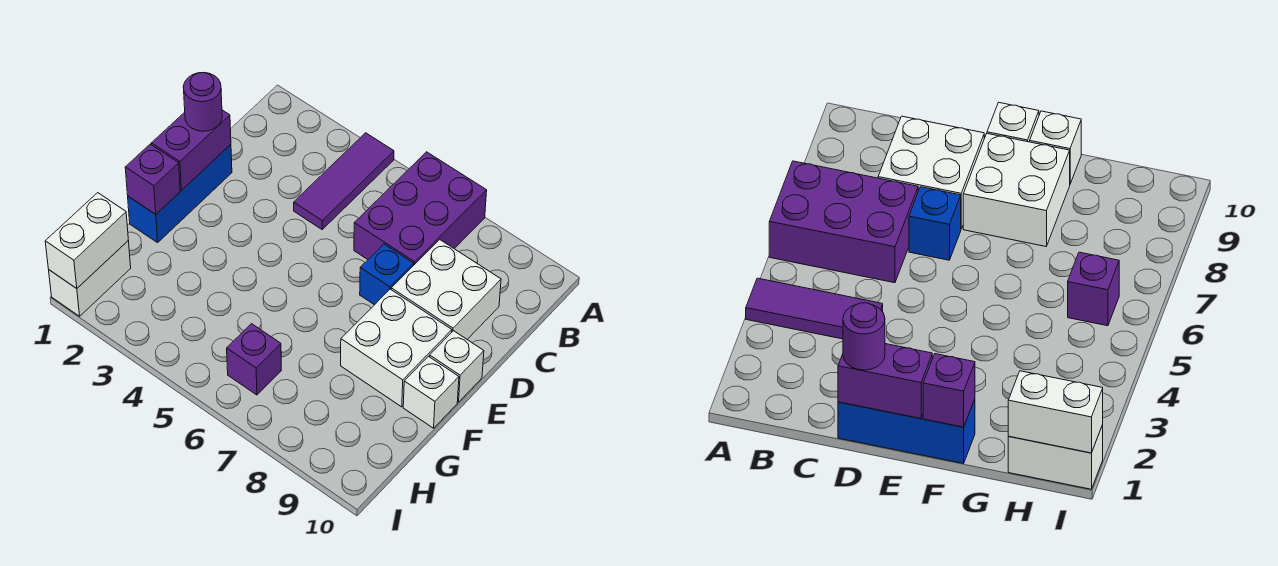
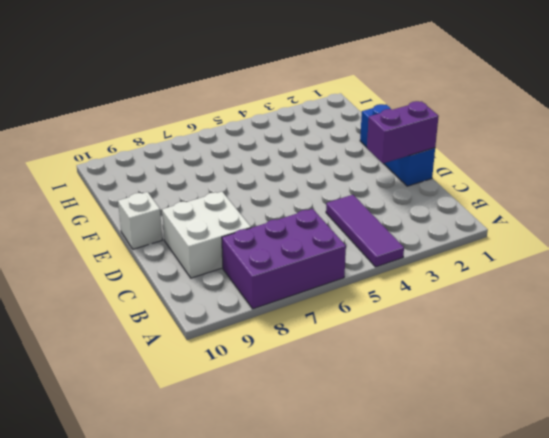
purple brick A6:B8 level 1 -> purple brick A6:C7 level 1
purple brick D1:D2 level 2 -> purple brick D1:E1 level 2
none -> blue brick D7 level 1
none -> white brick E8:F9 level 1
none -> white brick F10 level 1

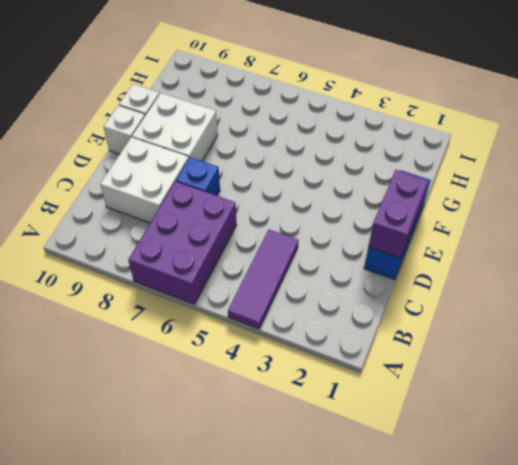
none -> white brick H1:I1 level 1
none -> purple brick H6 level 1
none -> purple brick F1 level 2

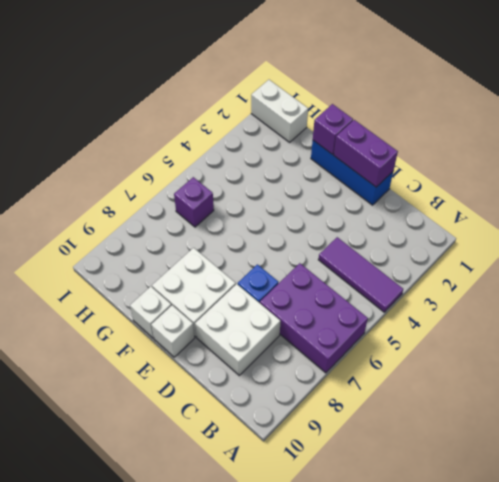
none -> white brick H1:I1 level 2
none -> purple round brick D1 level 3

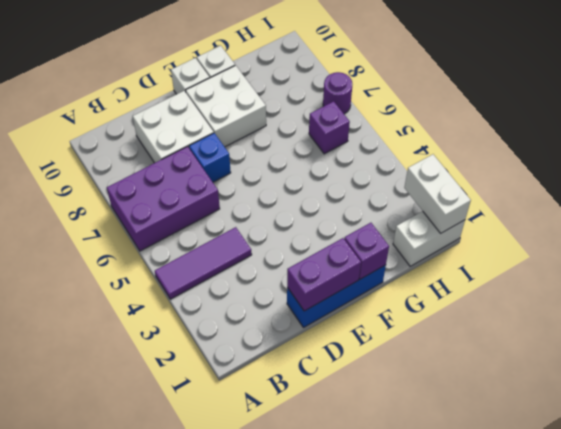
white brick I1:I2 level 2 -> white brick H1:I1 level 2
purple round brick I7 level 1 -> purple round brick D1 level 3

